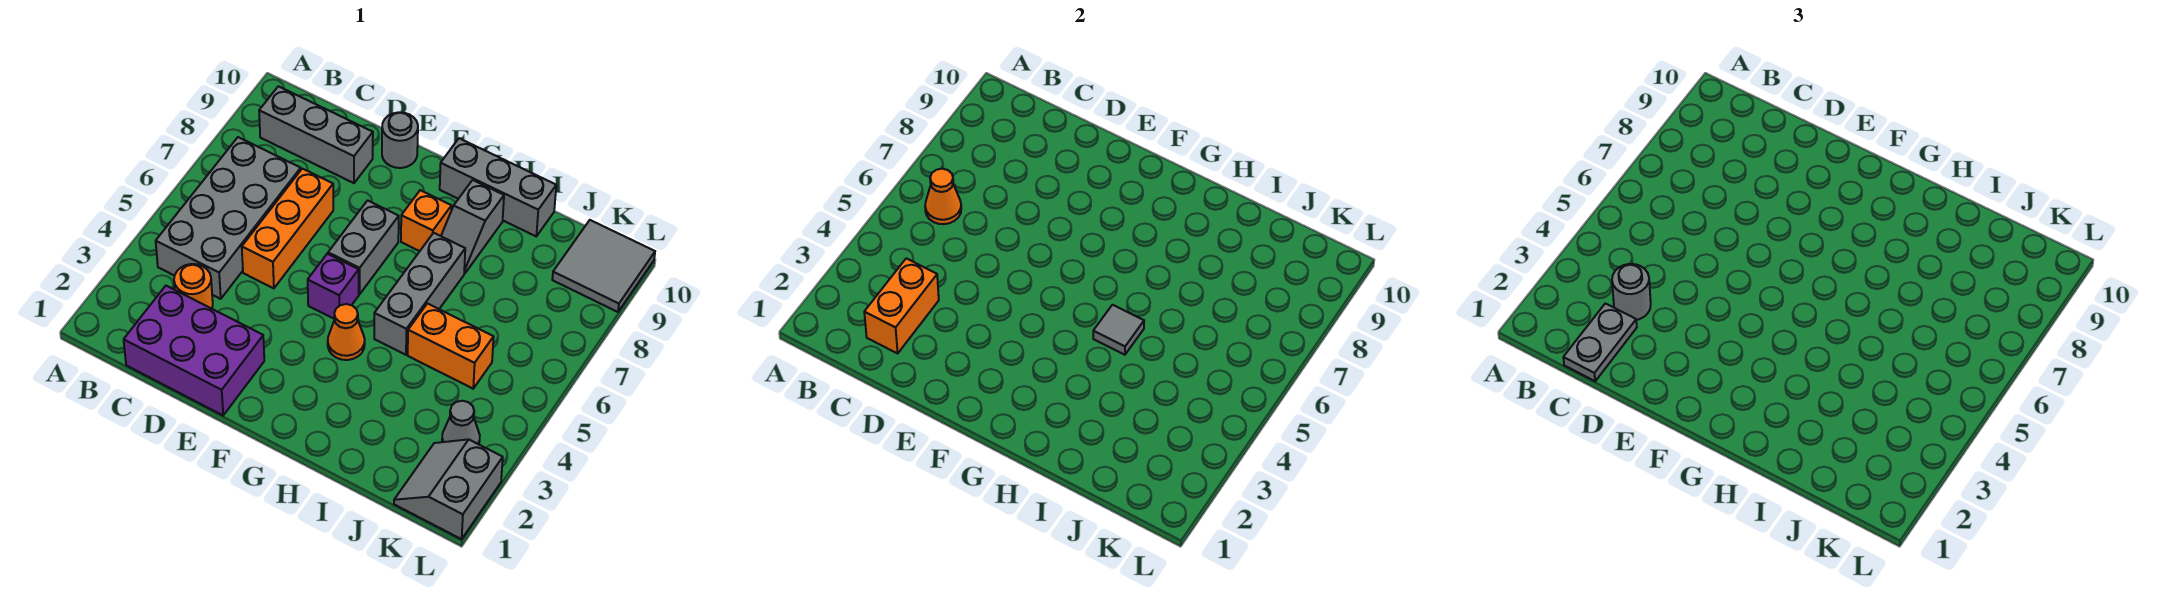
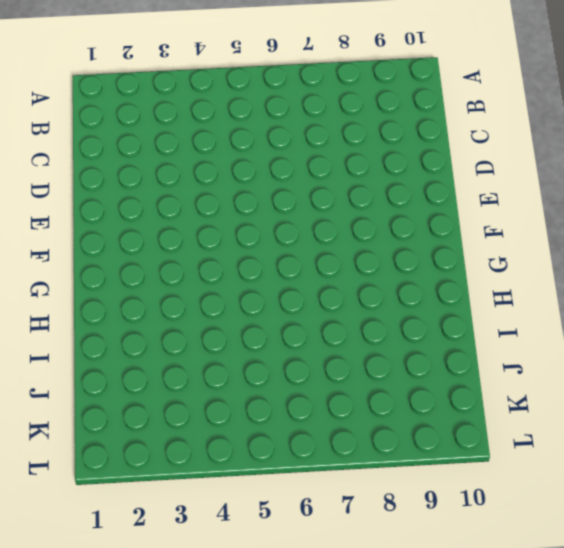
none -> grey brick B4:C7 level 1
none -> grey brick B9:D9 level 1
none -> purple brick C1:E2 level 1

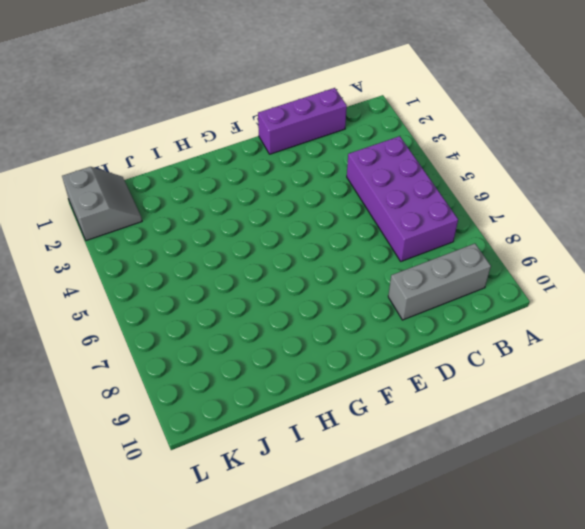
purple brick B4:C7 level 1 -> grey brick B4:C7 level 1
purple brick C1:E1 level 1 -> purple brick C1:E2 level 1
none -> orange round brick C3 level 1
none -> orange brick D5:D7 level 1
none -> grey round brick E10 level 1

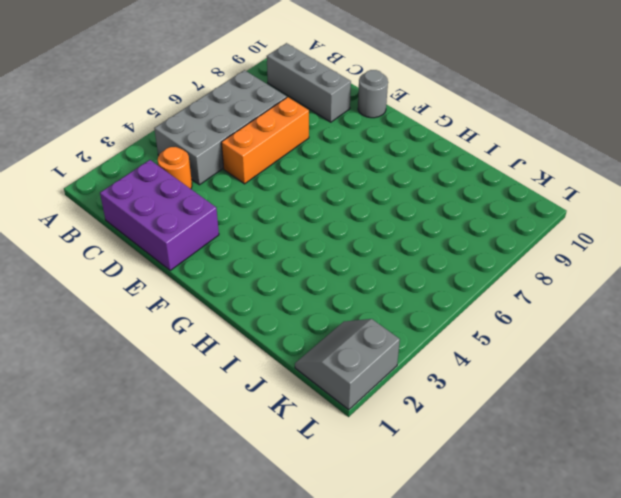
none -> purple brick F5 level 1
none -> grey brick F6:F7 level 1
none -> orange cone G4 level 1

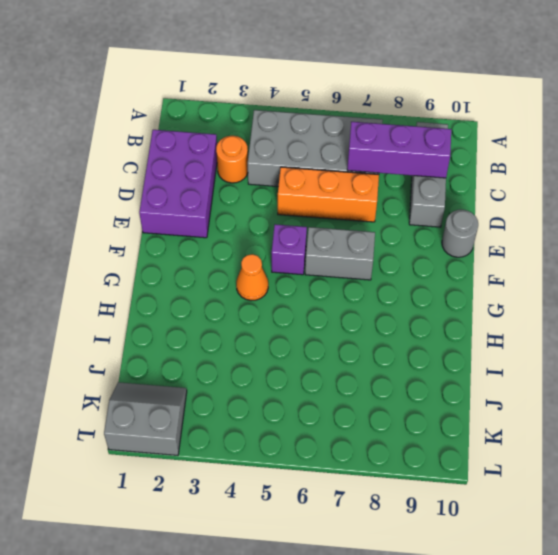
purple brick C7:C9 level 2 -> none
none -> orange brick G8 level 1
none -> grey brick G10:I10 level 1
none -> grey brick H5:H7 level 1

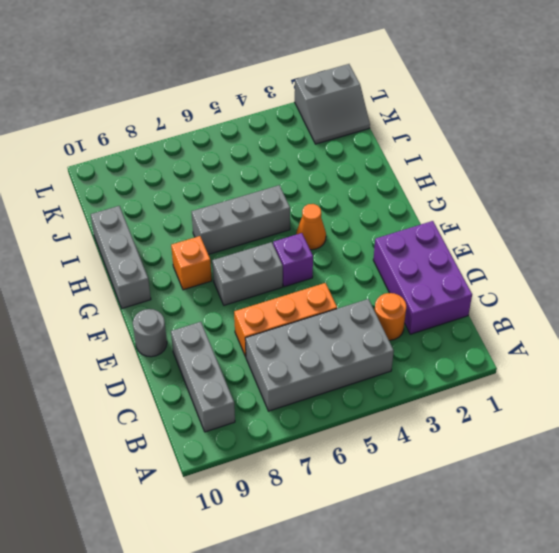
none -> grey slope H8:H9 level 1 top 9
none -> orange brick I5:J5 level 1
none -> grey cone K3 level 1

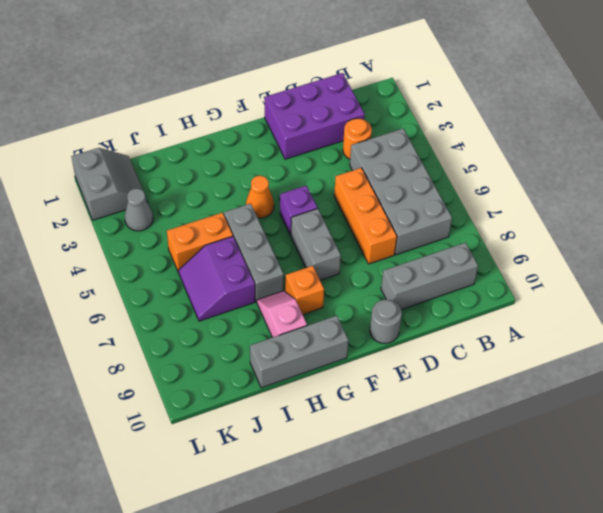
pink slope H8:H9 level 1 top 9 -> grey slope H8:H9 level 1 top 9
purple slope I6:J7 level 1 top I -> none
none -> grey tile K9:L10 level 1
none -> orange cone B6 level 2
none -> orange brick C2:C3 level 2

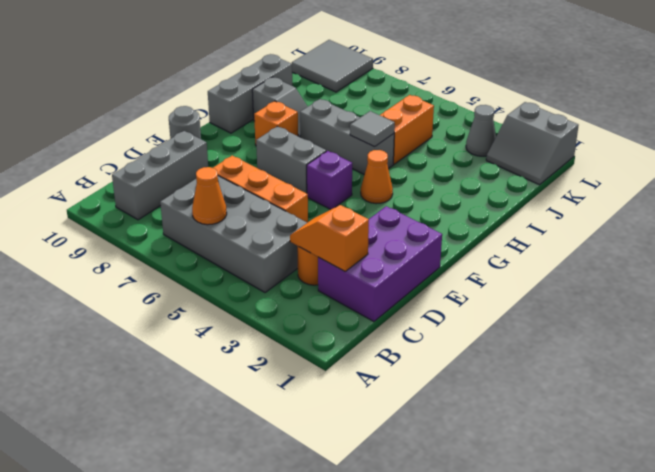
orange slope C2:C3 level 2 top 2 -> orange brick C2:C3 level 2
none -> grey plate C1:C2 level 3
none -> grey round brick C3 level 3

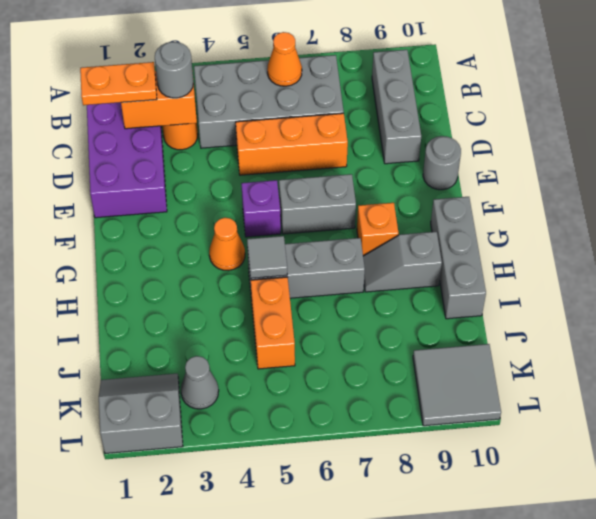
orange plate C1:C2 level 3 -> grey plate C1:C2 level 3

